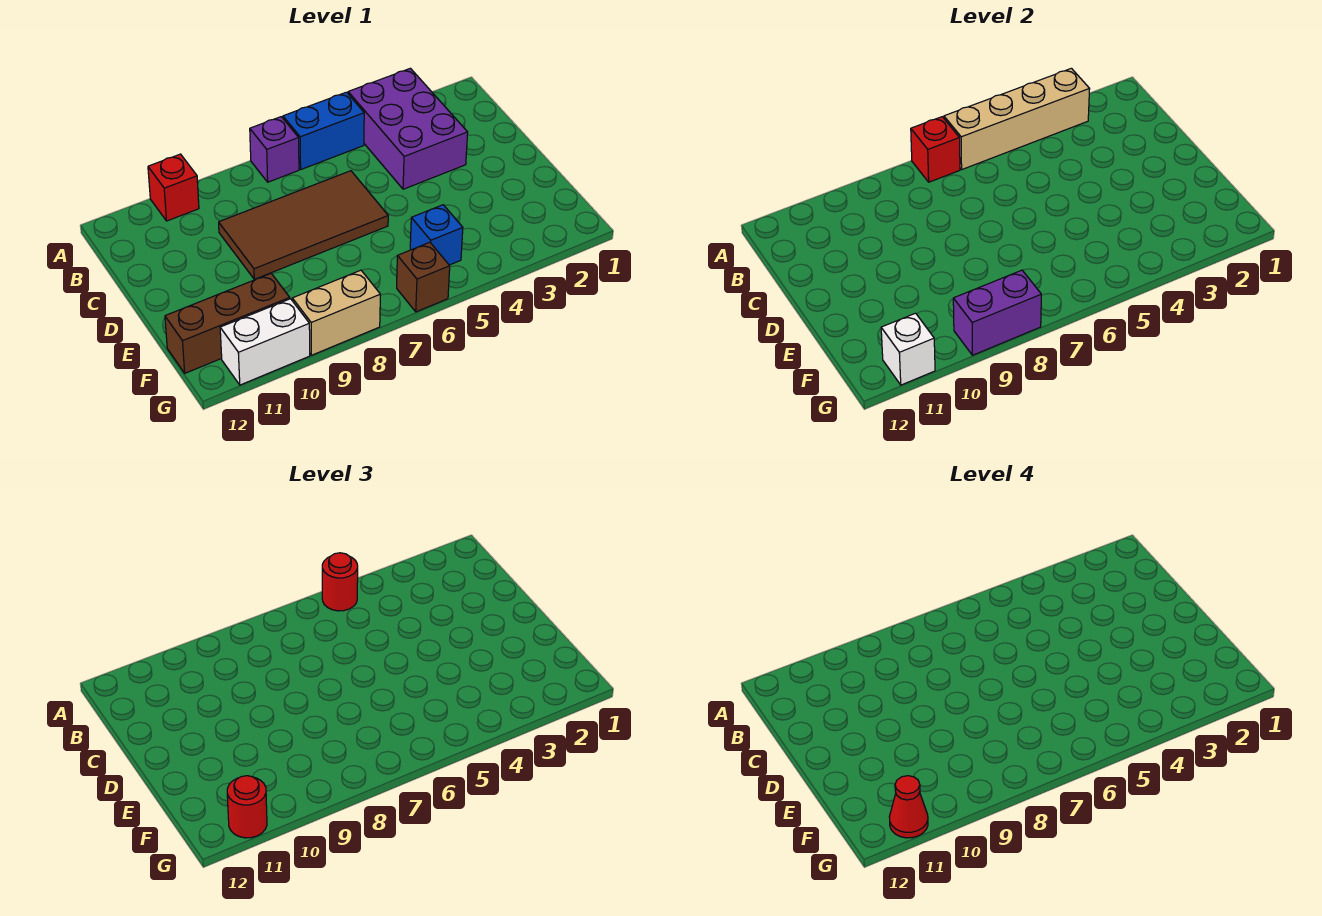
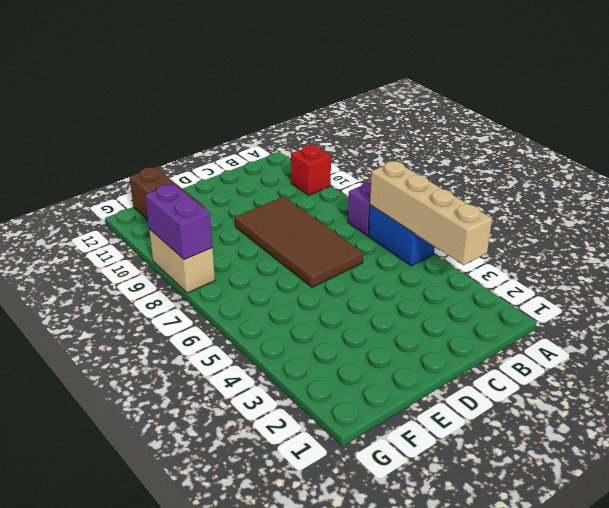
none -> purple brick A3:C4 level 1
none -> blue brick F5 level 1
none -> brown brick G6 level 1

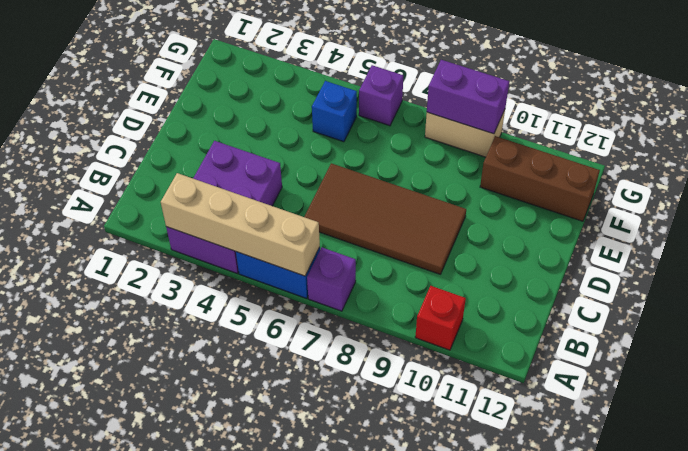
purple brick G6 level 1 -> brown brick G6 level 1
none -> white brick G10:G11 level 1
none -> red brick A7 level 2
none -> white brick G11 level 2

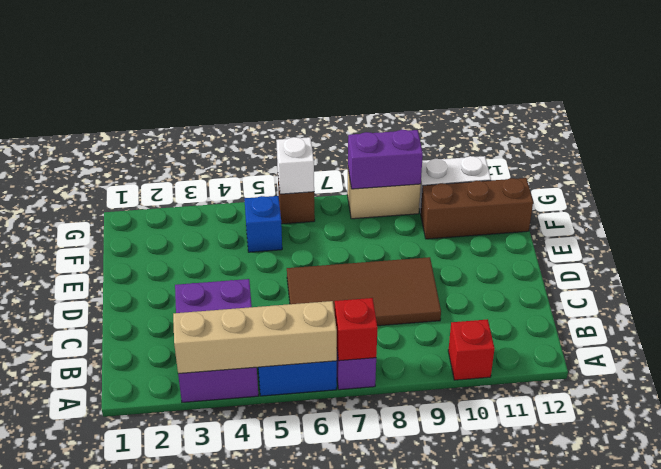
white brick G6 level 2 -> white brick G11 level 2
none -> red round brick A5 level 3
none -> red round brick G11 level 3
none -> red cone G11 level 4

